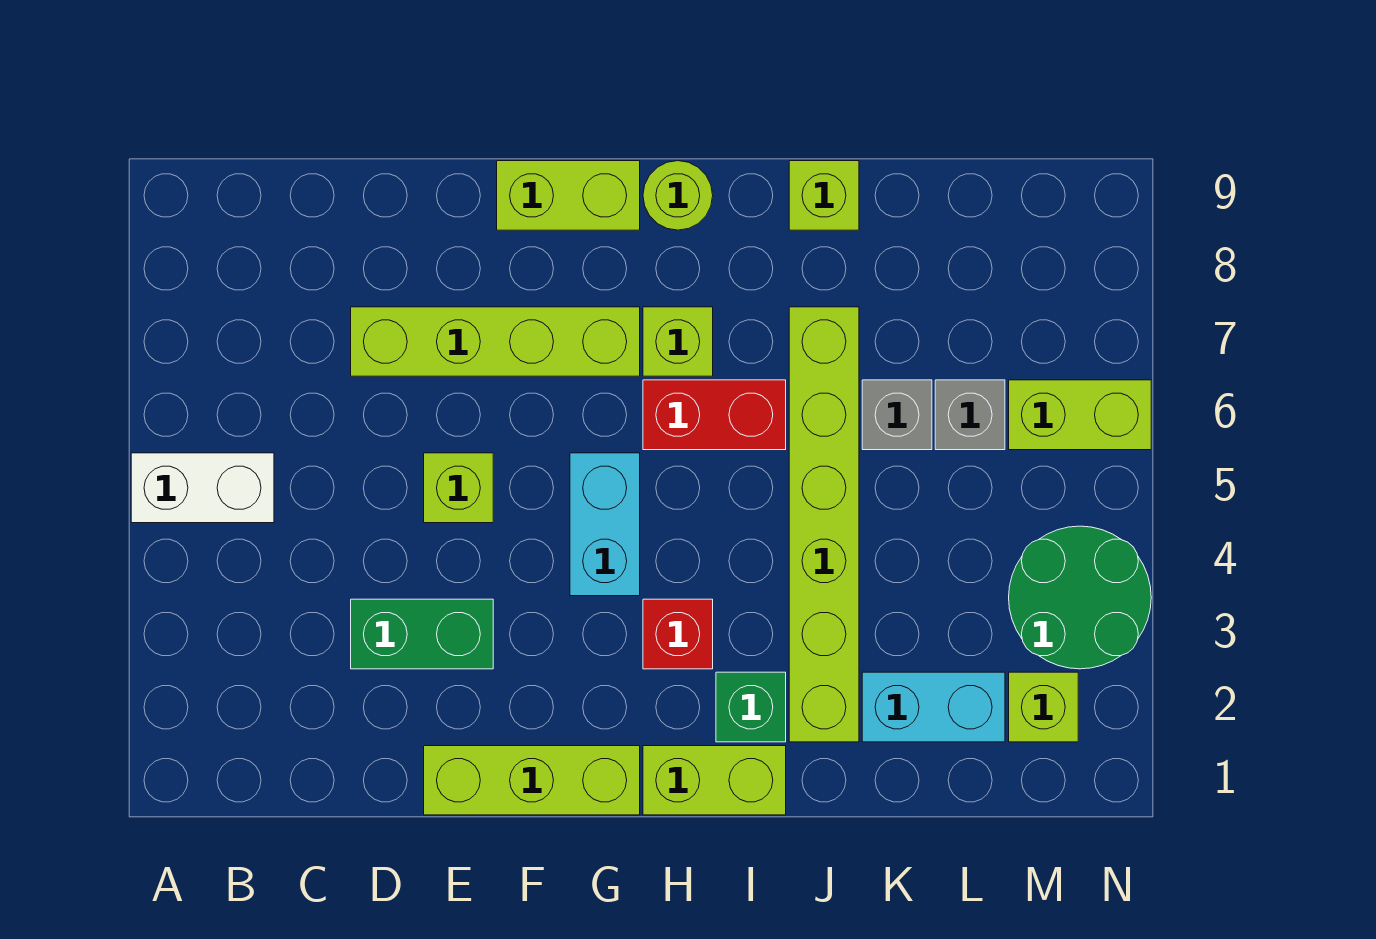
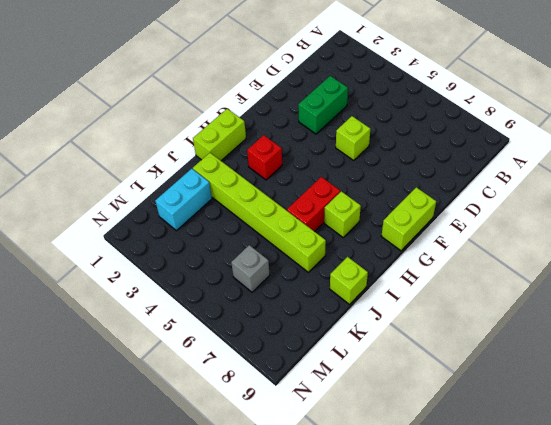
none -> white brick A5:B5 level 1
none -> lime brick D7:G7 level 1
none -> lime brick E1:G1 level 1

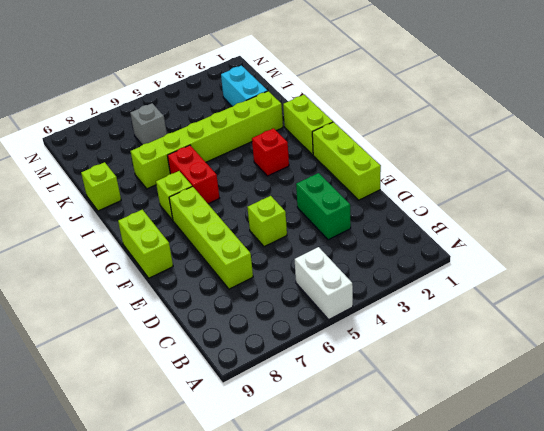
none -> cyan brick G4:G5 level 1
none -> lime round brick H9 level 1
none -> green brick I2 level 1

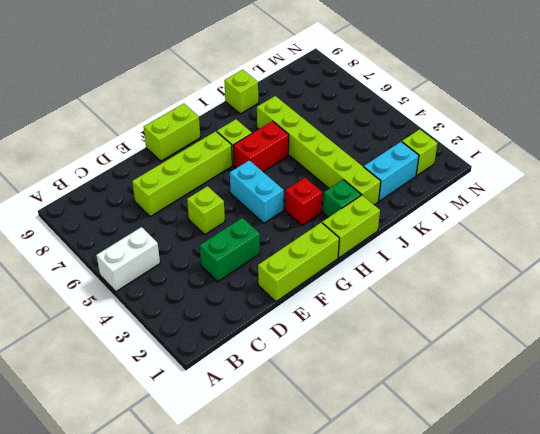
none -> lime round brick H9 level 1
none -> grey brick K6 level 1
none -> grey brick L6 level 1

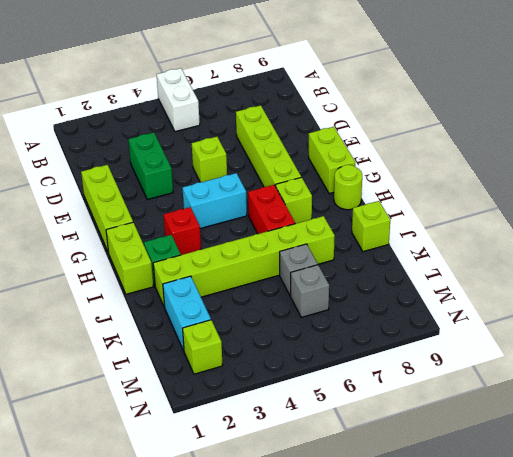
none -> green round brick M3:N4 level 1
none -> lime brick M6:N6 level 1

